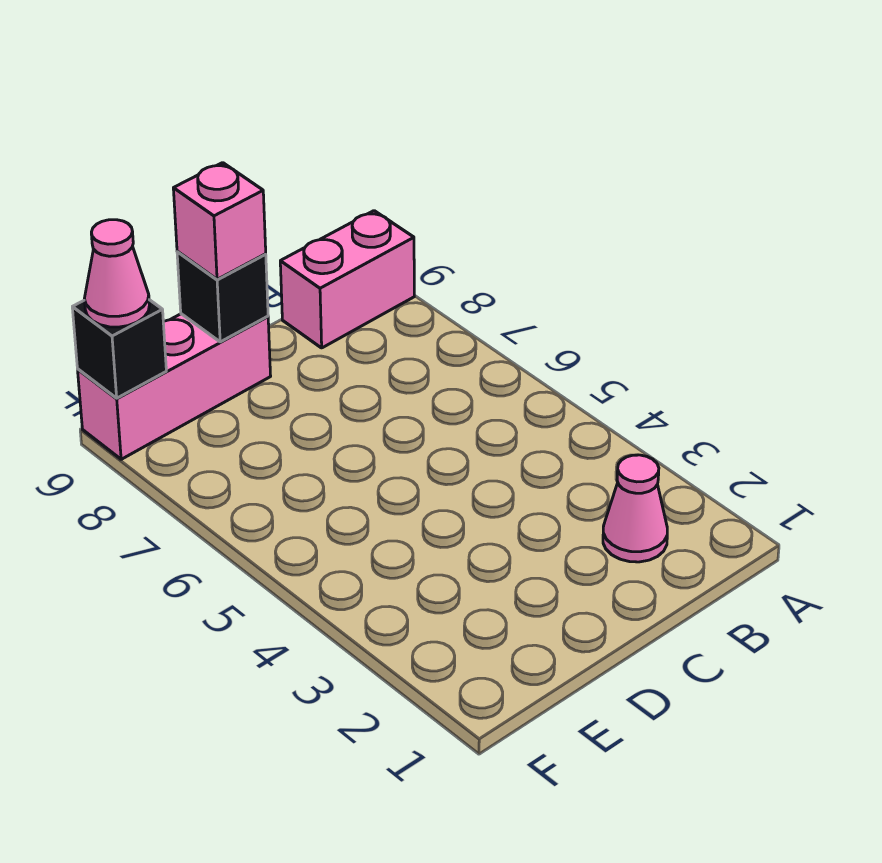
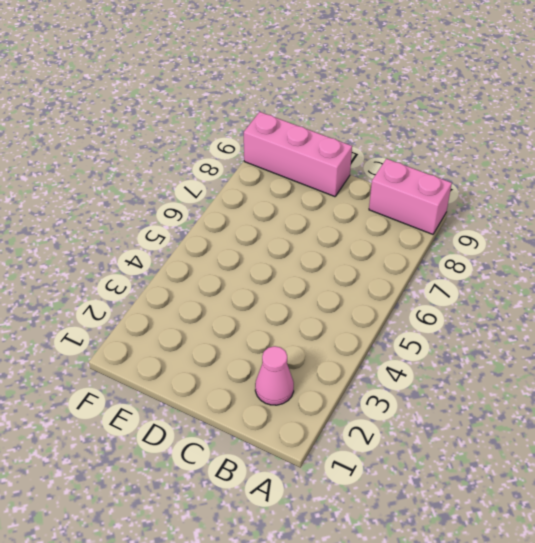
none -> black brick D9 level 2
none -> black brick F9 level 2

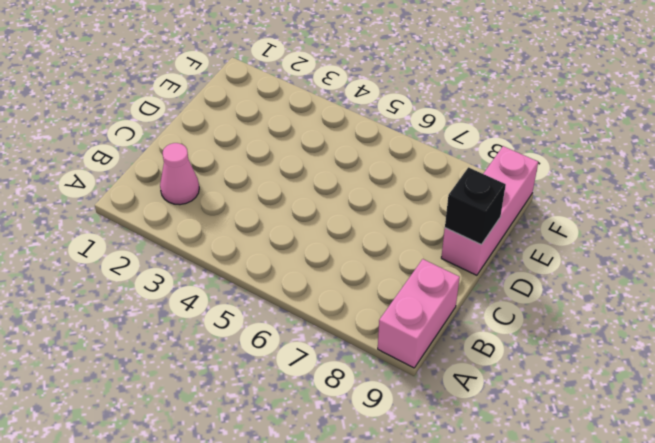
none -> black brick F9 level 2
none -> pink brick D9 level 3

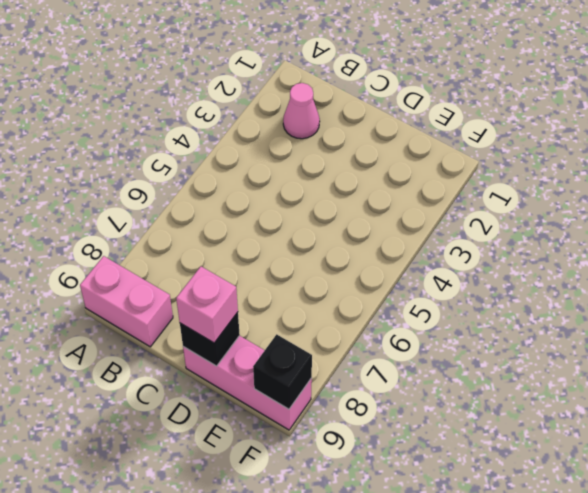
none -> pink cone F9 level 3

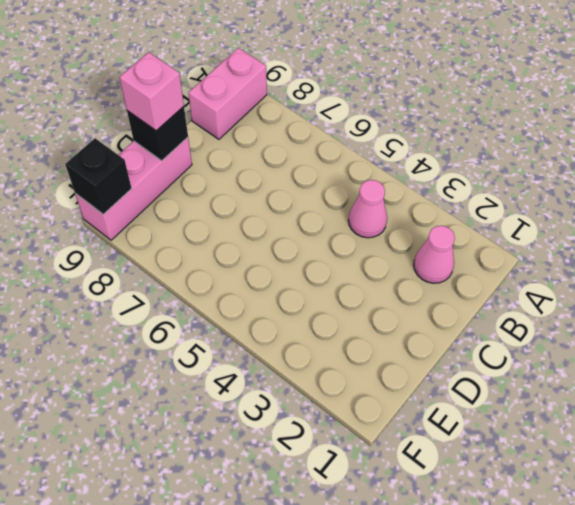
pink cone B4 level 1 -> pink cone F9 level 3

